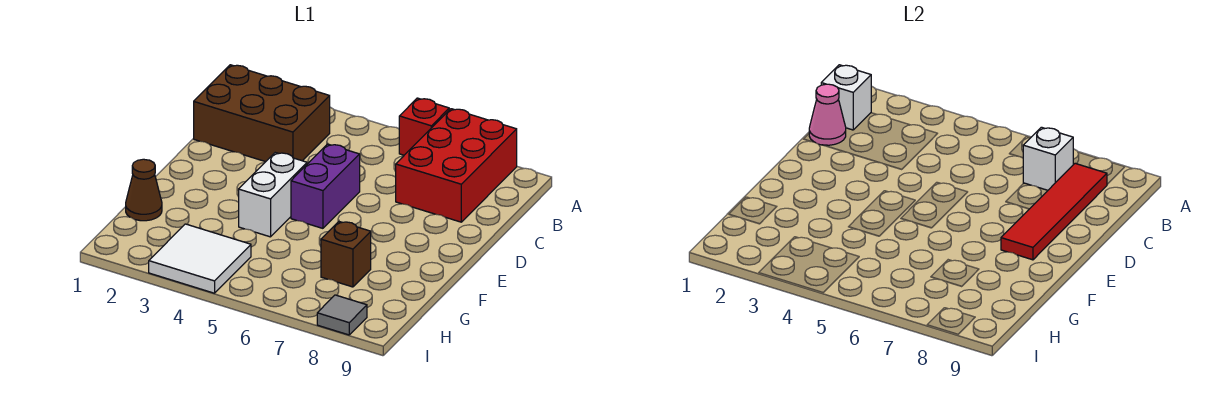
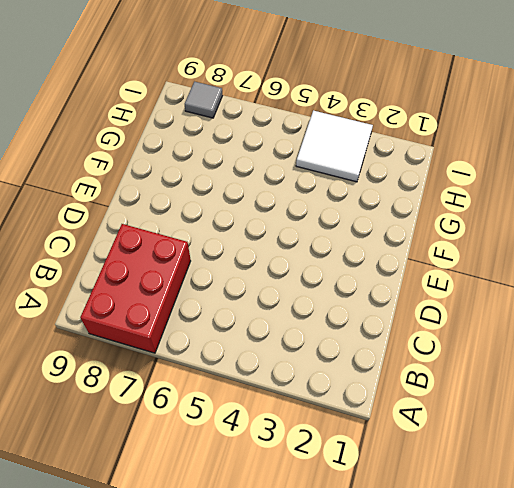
none -> red brick A6 level 1
none -> brown brick B1:C3 level 1
none -> purple brick D5:E5 level 1

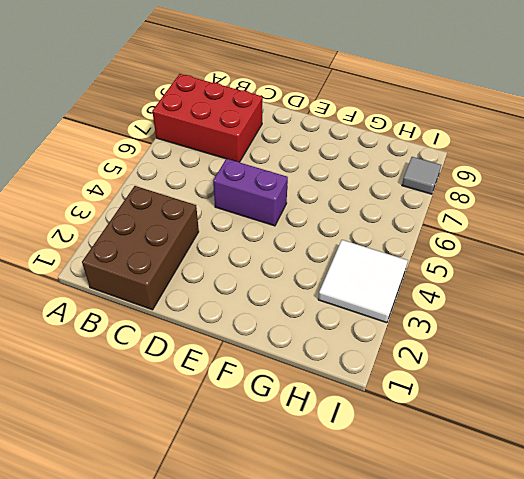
none -> red brick A6 level 1
none -> white brick E4:F4 level 1
none -> brown cone G1 level 1

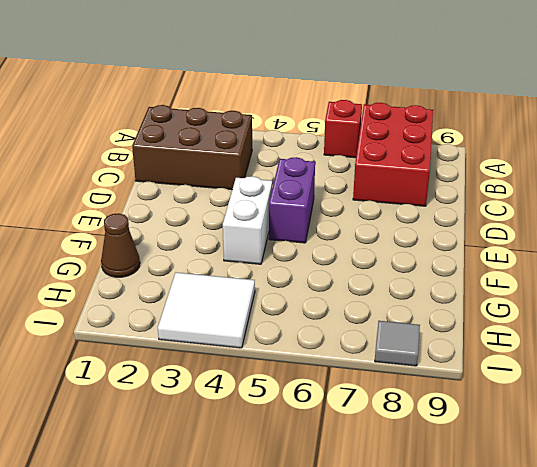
none -> brown brick G7 level 1
none -> white brick B1 level 2
none -> white brick B7 level 2

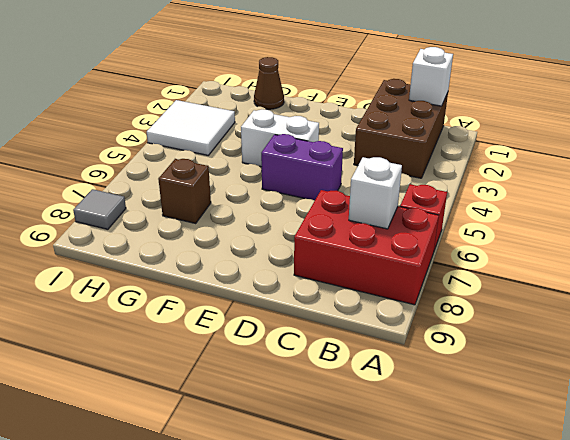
none -> red tile B8:E8 level 2
none -> pink cone C1 level 2

